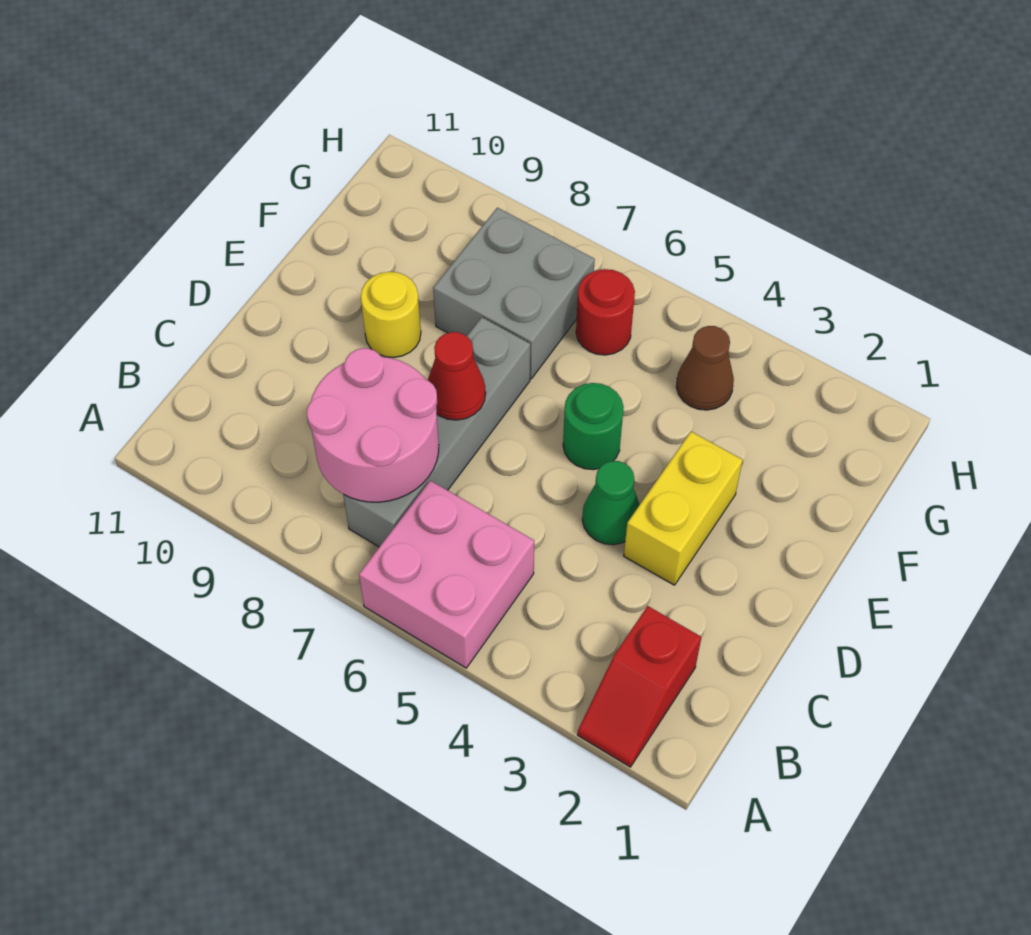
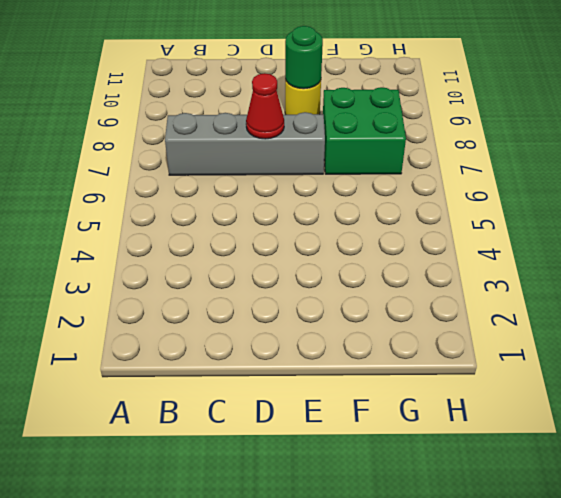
green round brick E9 level 2 -> green round brick E5 level 1
green brick F7:G8 level 1 -> grey brick F7:G8 level 1
none -> red slope A2:B2 level 1 top B
none -> pink brick A5:B6 level 1
none -> yellow brick D3:E3 level 1

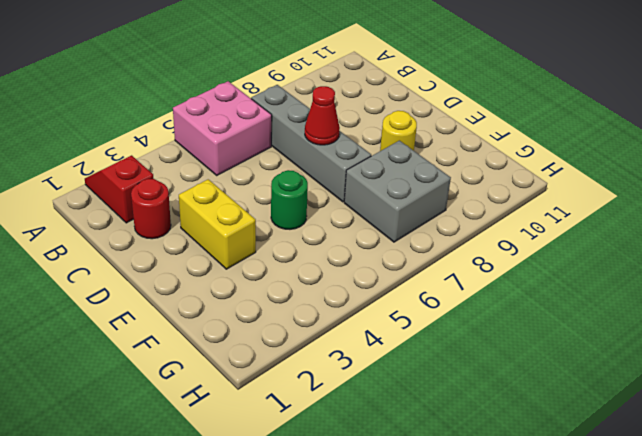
red round brick C2 level 1 -> red round brick G6 level 1
none -> green cone D4 level 1
none -> brown cone G4 level 1
none -> pink round brick B7:C8 level 2

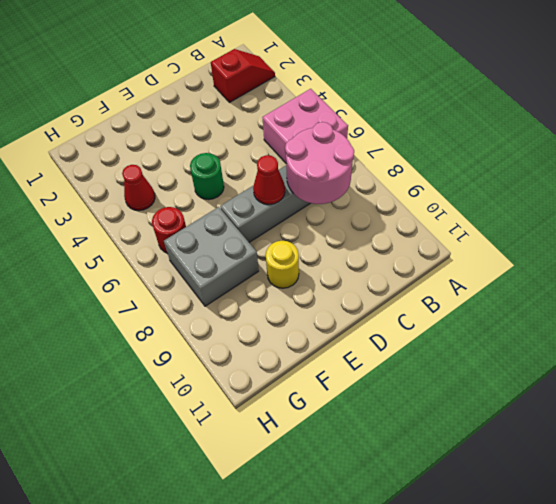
red cone G4 level 1 -> brown cone G4 level 1
none -> yellow brick D3:E3 level 1
none -> green cone D4 level 1

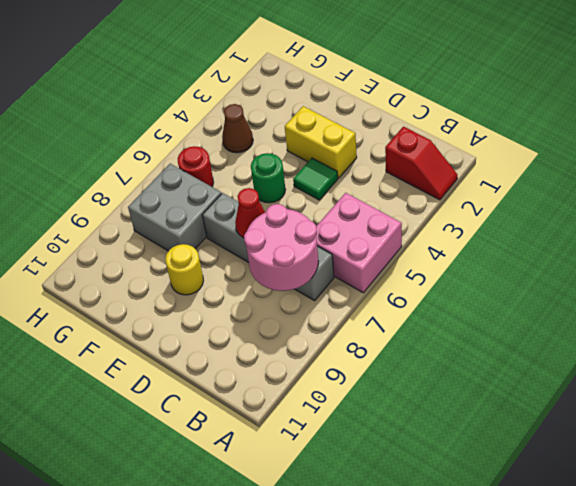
green tile D4 level 1 -> green cone D4 level 1

